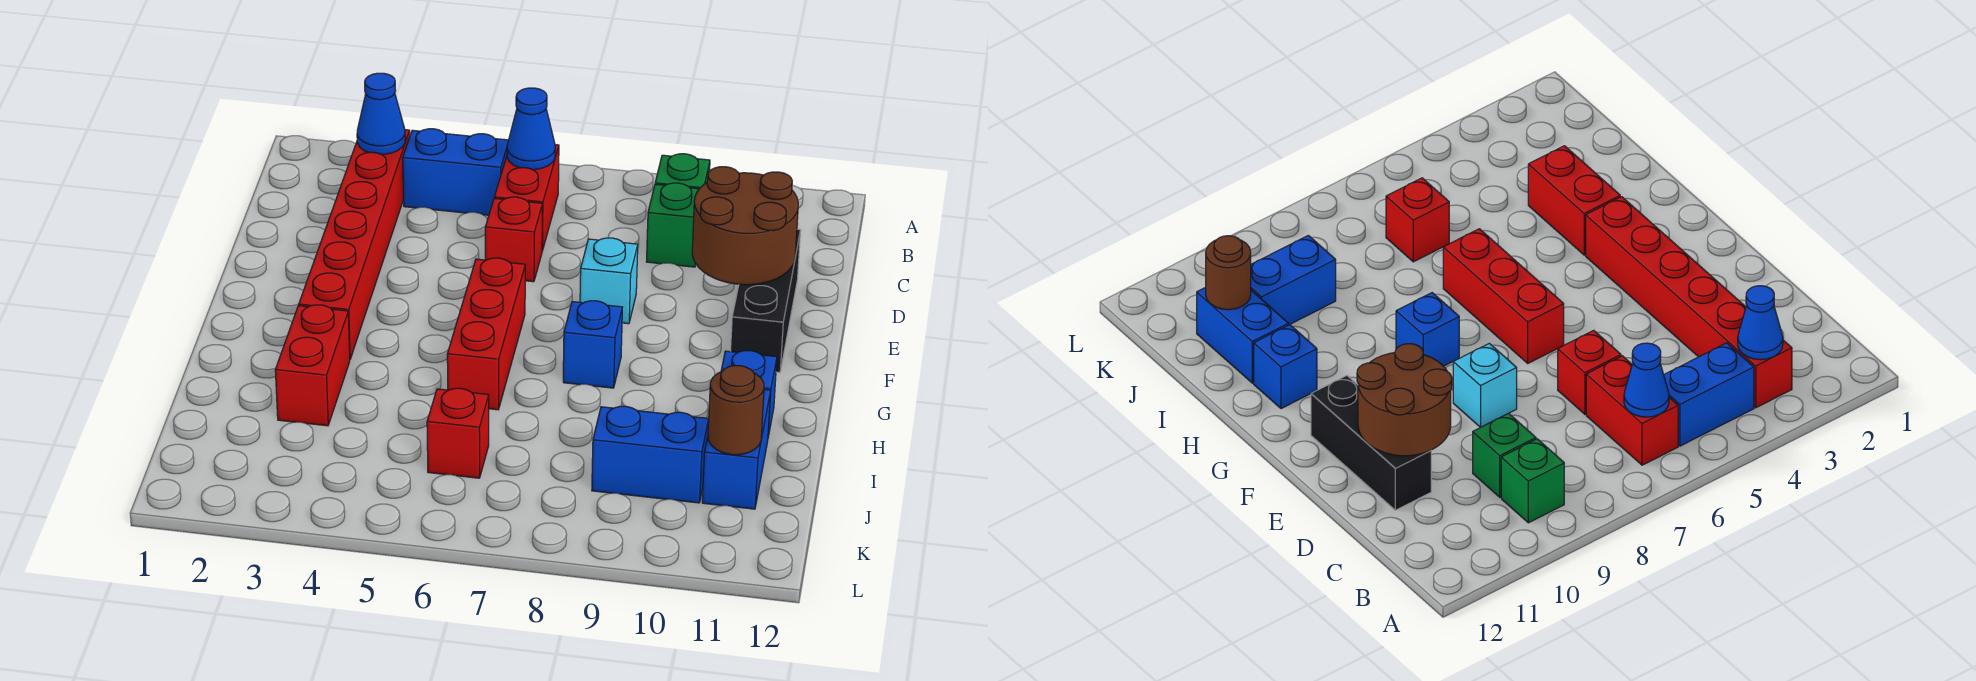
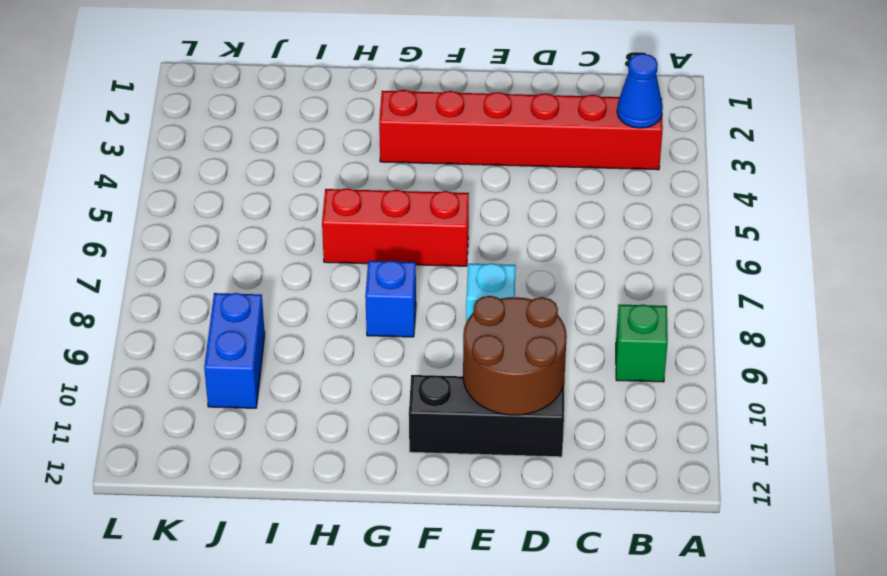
none -> blue brick B4:B5 level 1
none -> red brick B6:C6 level 1
none -> green brick C9 level 1

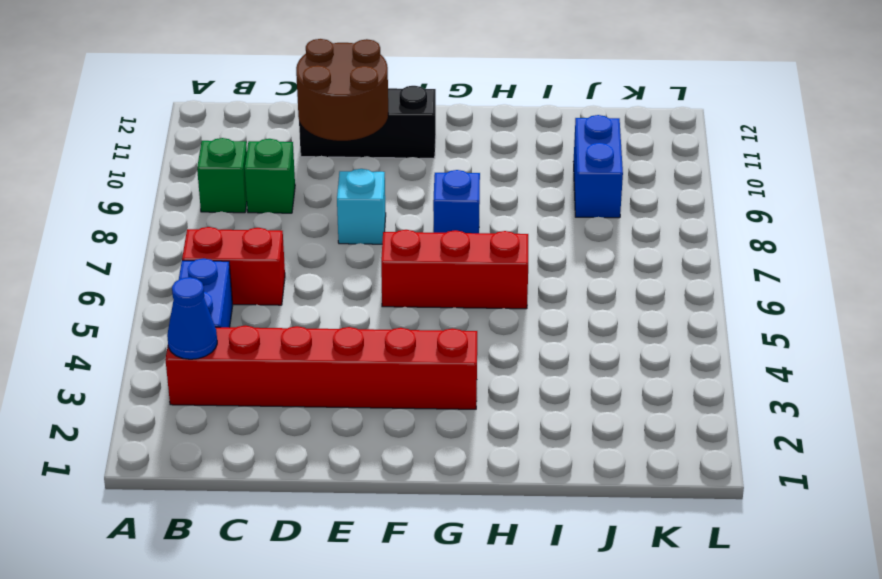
none -> red brick D6 level 1
none -> red brick H3:I3 level 1
none -> blue brick H11 level 1

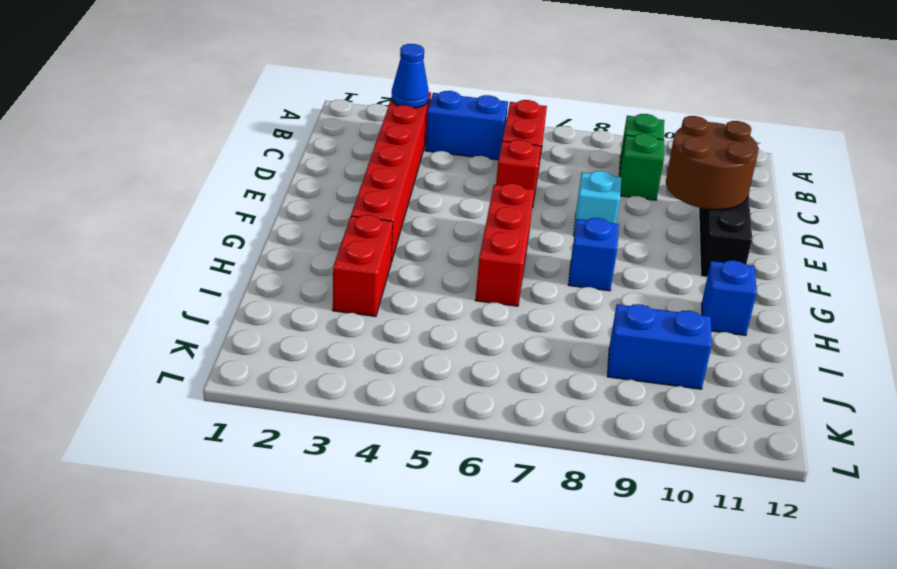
none -> blue brick I11:J11 level 1
none -> red brick J6 level 1
none -> blue cone B6 level 2

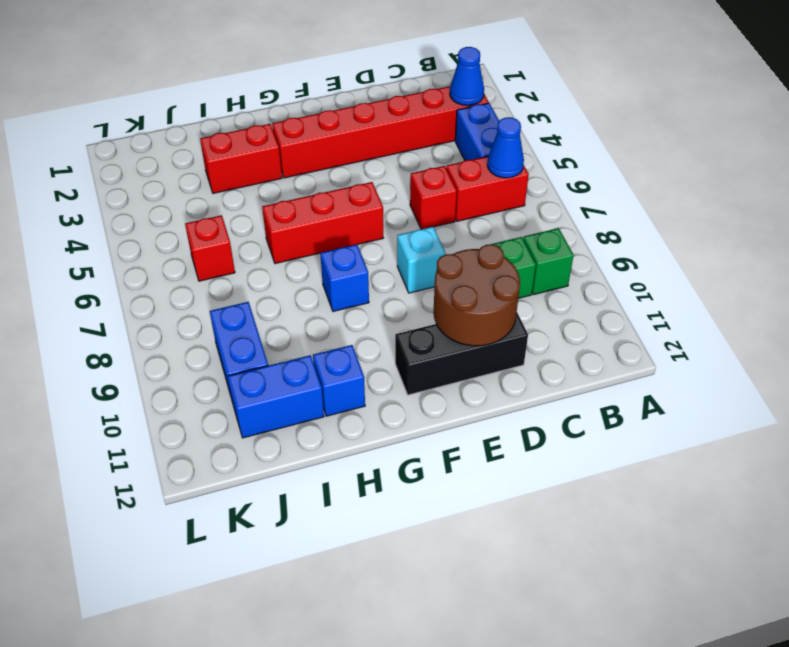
none -> brown round brick J11 level 2

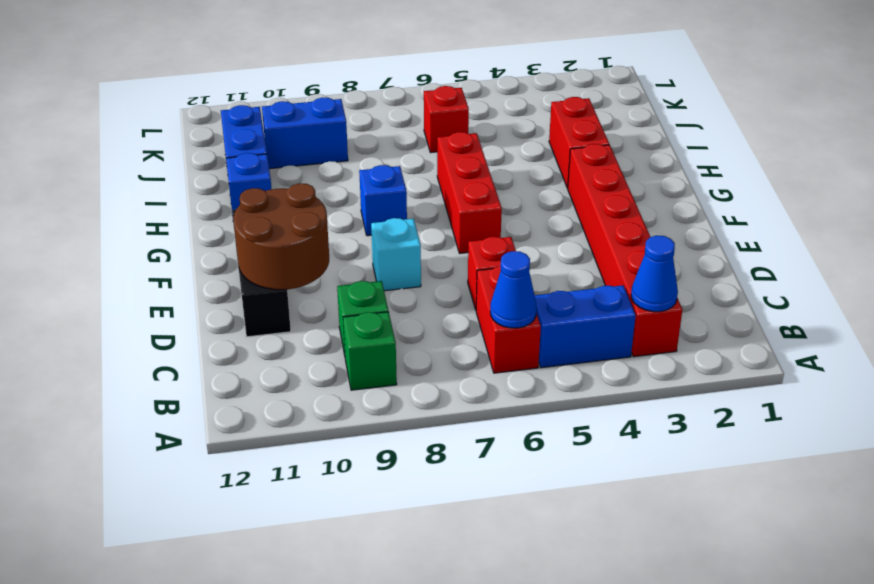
none -> brown round brick J11 level 2

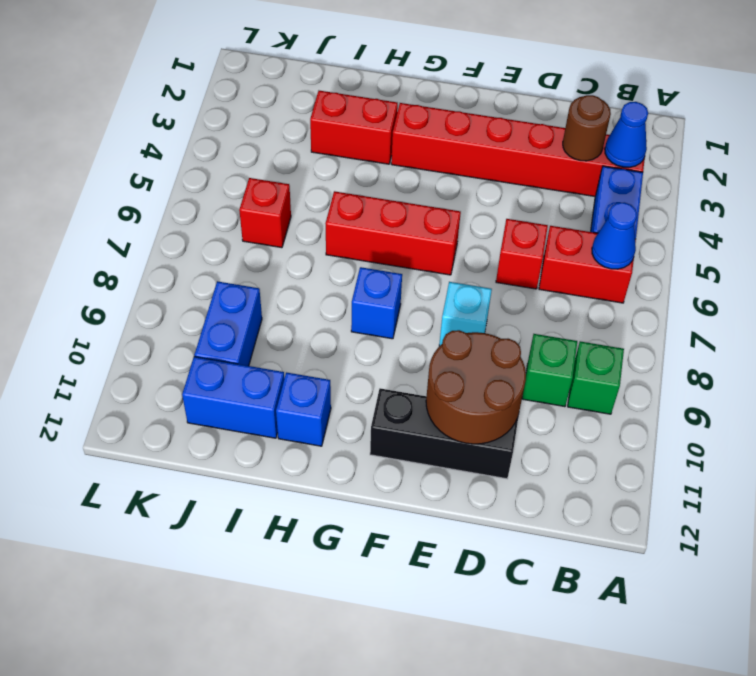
brown round brick C3 level 2 -> brown round brick J11 level 2

